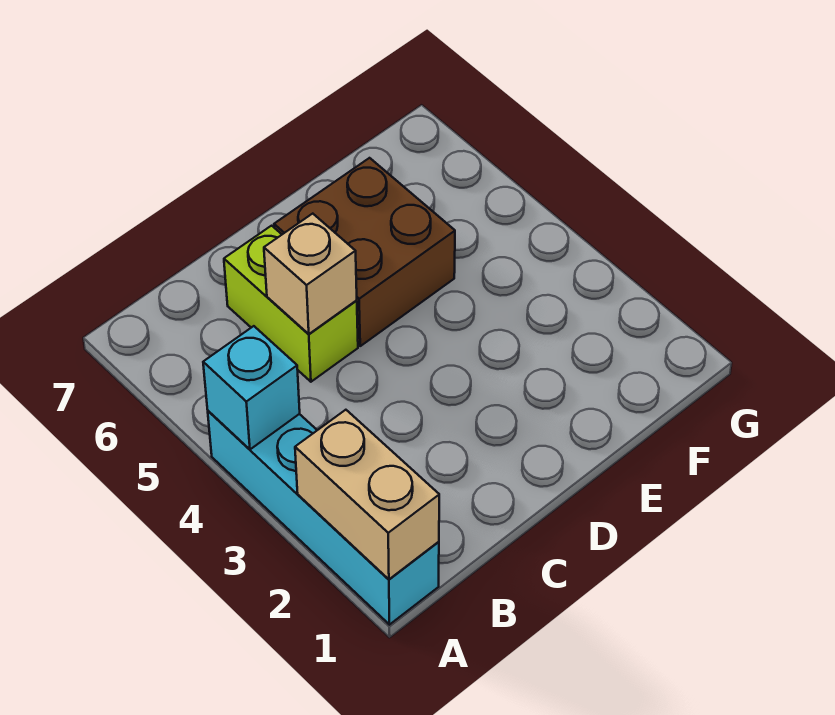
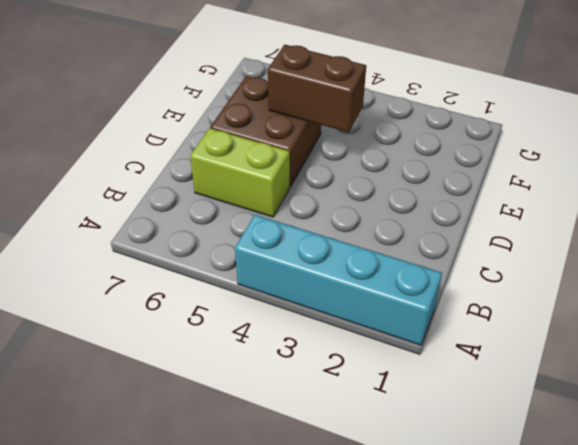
brown brick E4:E5 level 2 -> none
none -> tan brick A1:A2 level 2
none -> cyan brick A4 level 2

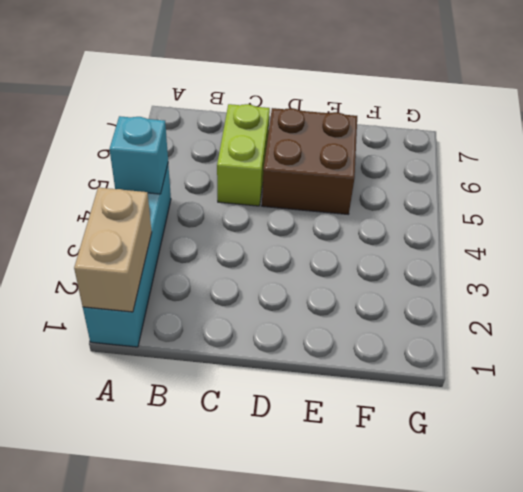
none -> tan brick C5 level 2

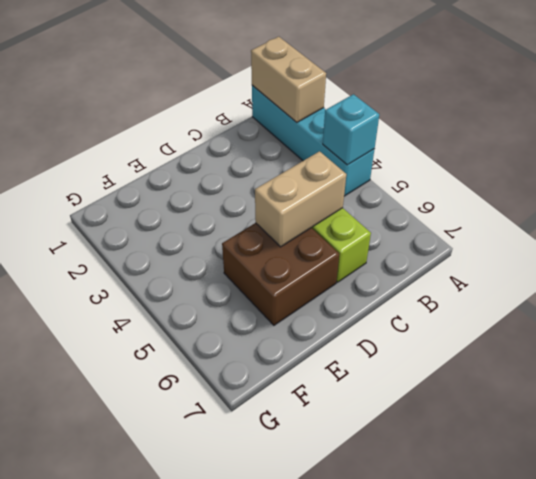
tan brick C5:D5 level 2 -> tan brick C5 level 2

